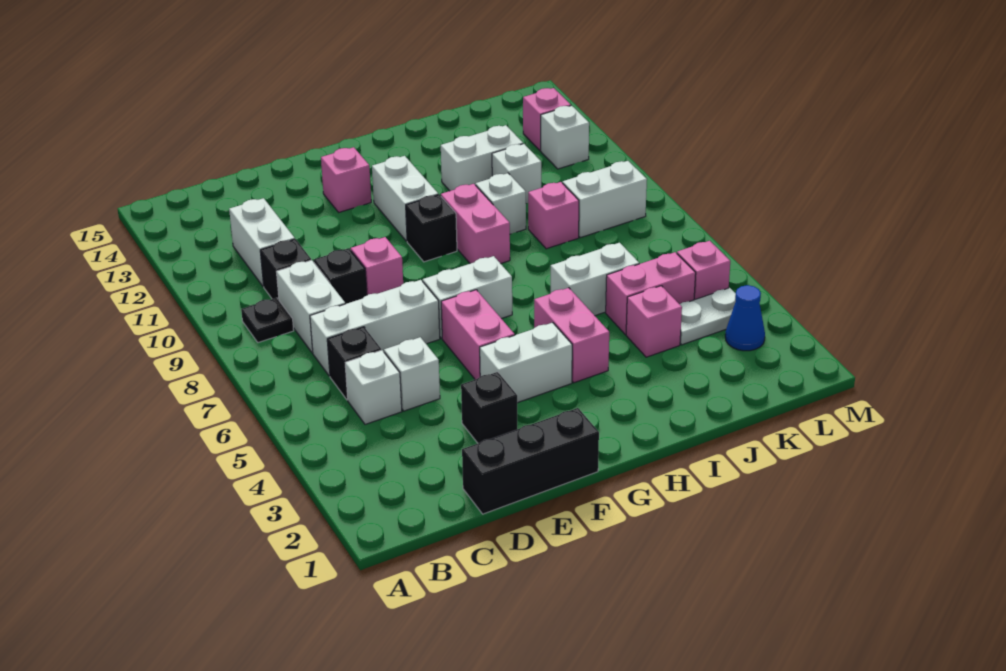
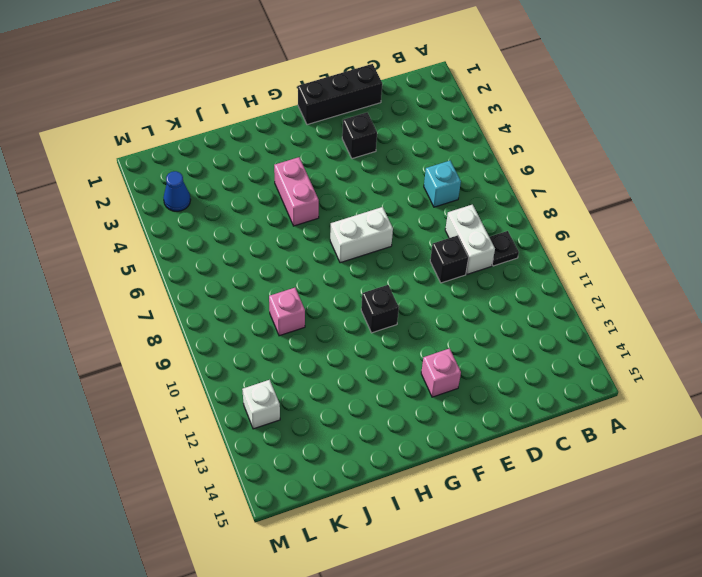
cyan brick C6 level 1 -> black brick C6 level 1
none -> white brick C5 level 1
none -> white brick C7:E7 level 1
none -> black brick C10 level 1
none -> white brick C11:C12 level 1

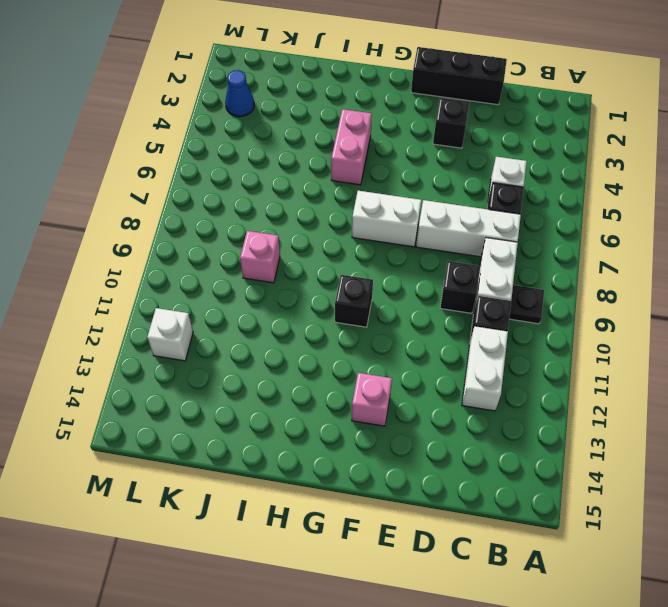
none -> white brick D5 level 1
none -> pink brick E9 level 1
none -> white brick F4:G4 level 1
none -> pink brick F5:F6 level 1

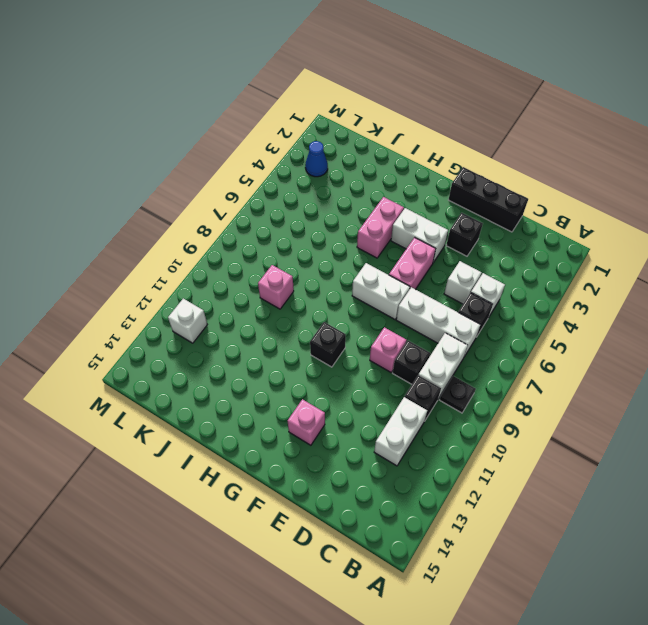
none -> white brick G11:G12 level 1
none -> pink brick H9:H10 level 1
none -> white brick I6:J6 level 1
none -> white brick I10 level 1

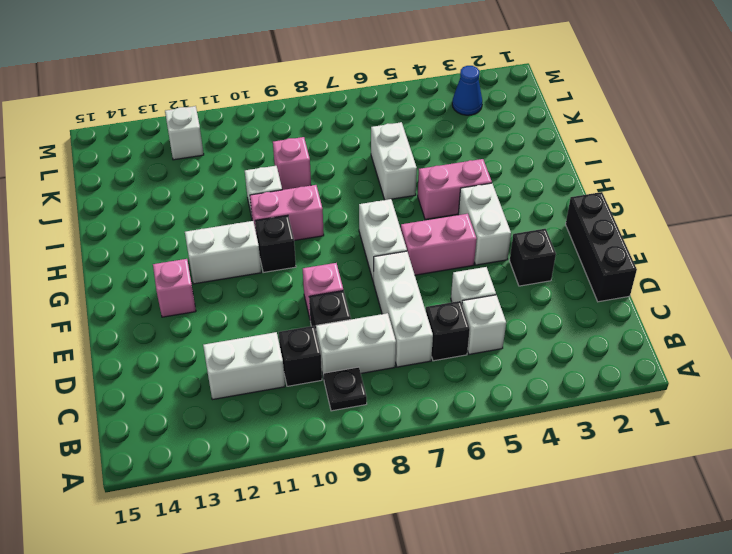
none -> white brick I12:J12 level 1
none -> pink brick J4 level 1
none -> pink brick J5:K5 level 1
none -> white brick J11 level 1

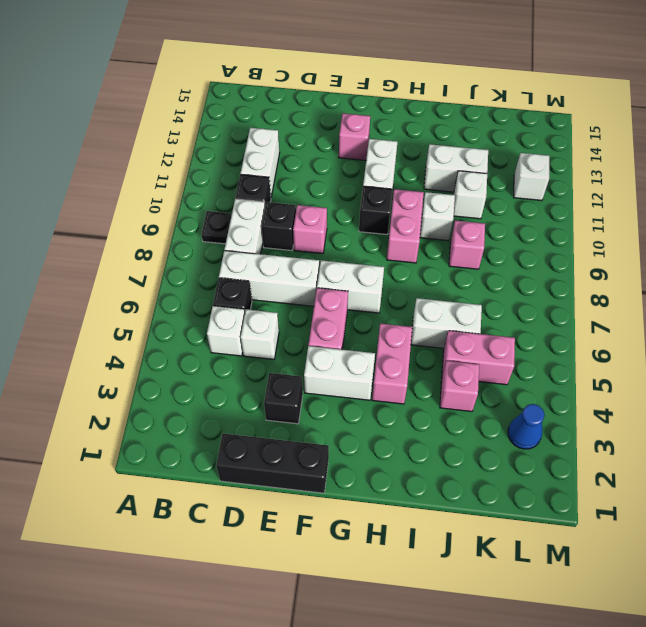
none -> white plate K4:L4 level 1
none -> white brick K9:L9 level 1
none -> pink brick L5 level 1
none -> pink brick L13 level 1

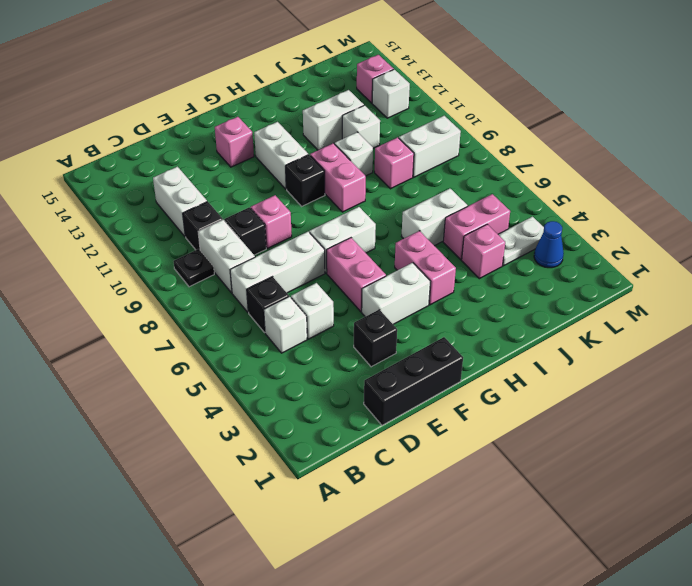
none -> pink brick L5 level 1

